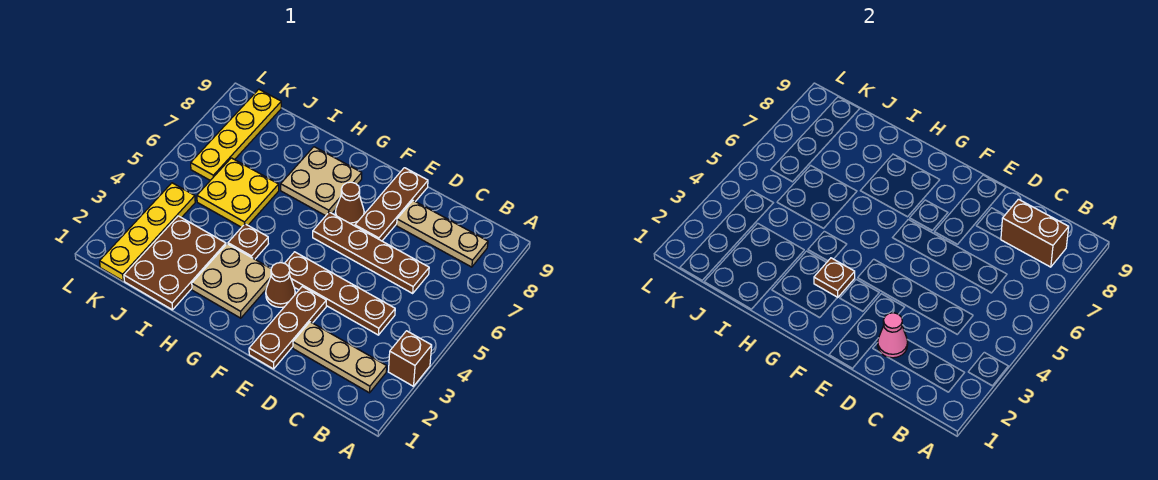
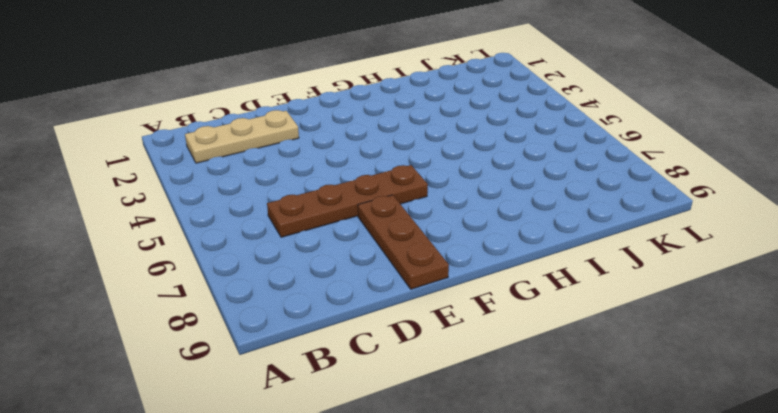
none -> brown brick A3 level 1
none -> tan plate B8:D8 level 1
none -> brown plate C4:F4 level 1

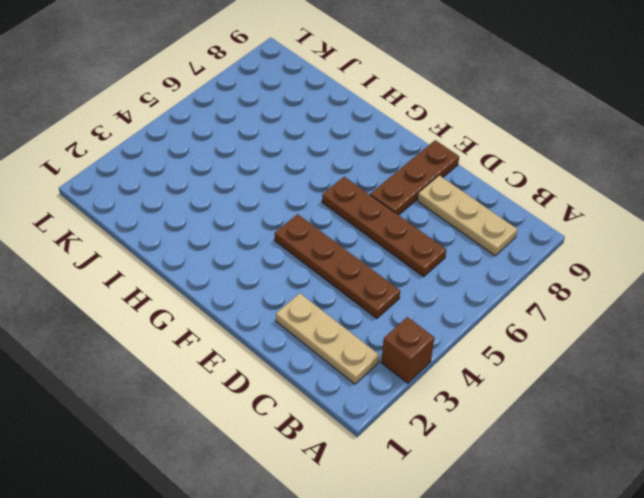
none -> brown plate E1:E3 level 1
none -> brown cone F3 level 1
none -> brown cone F7 level 1

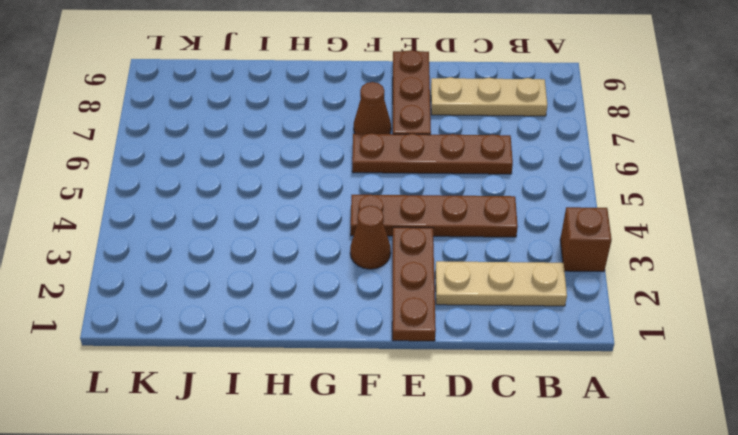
none -> tan plate G2:H3 level 1
none -> tan plate G7:H8 level 1
none -> brown plate H4 level 1

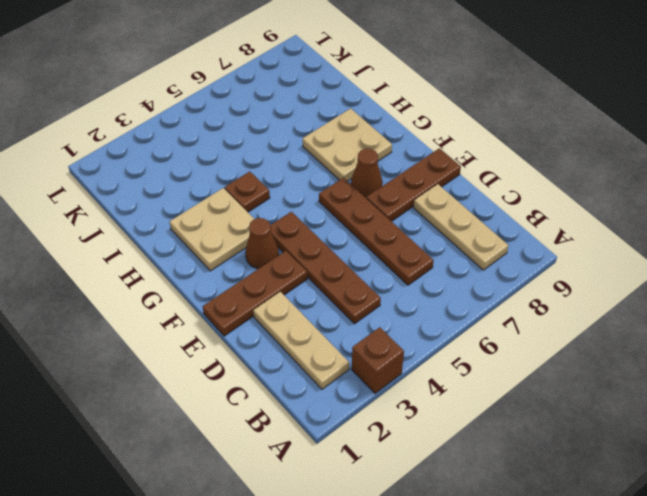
none -> brown plate I1:J3 level 1
none -> yellow plate I5:J6 level 1
none -> yellow plate K1:K4 level 1

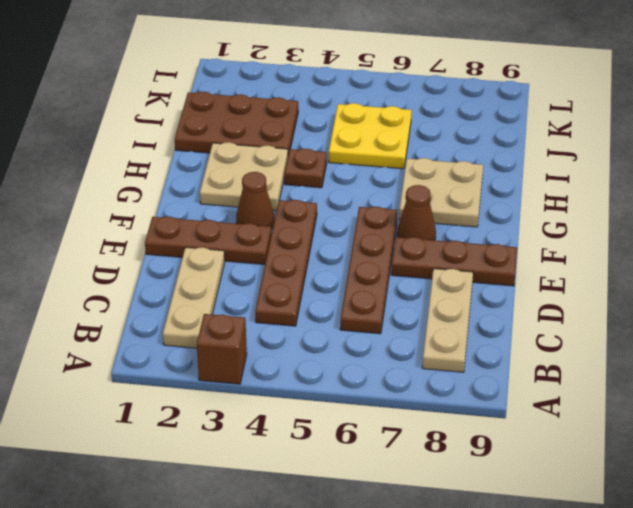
none -> yellow plate K1:K4 level 1
none -> yellow plate K6:K9 level 1
none -> brown brick B8:C8 level 2

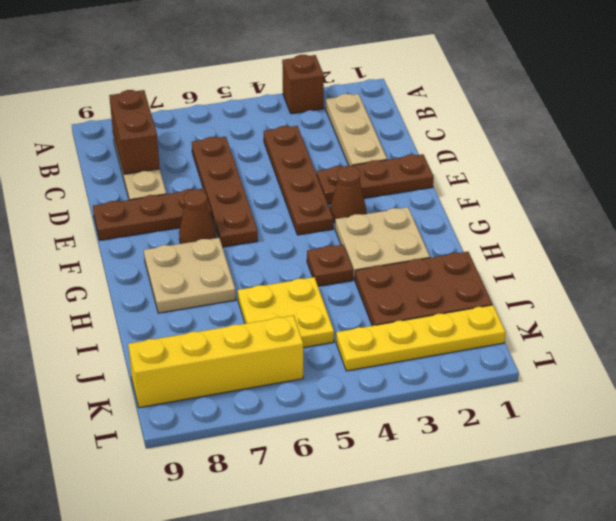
yellow brick K6:K9 level 1 -> yellow plate K6:K9 level 1
none -> pink cone D2 level 2
none -> brown plate G3 level 2

